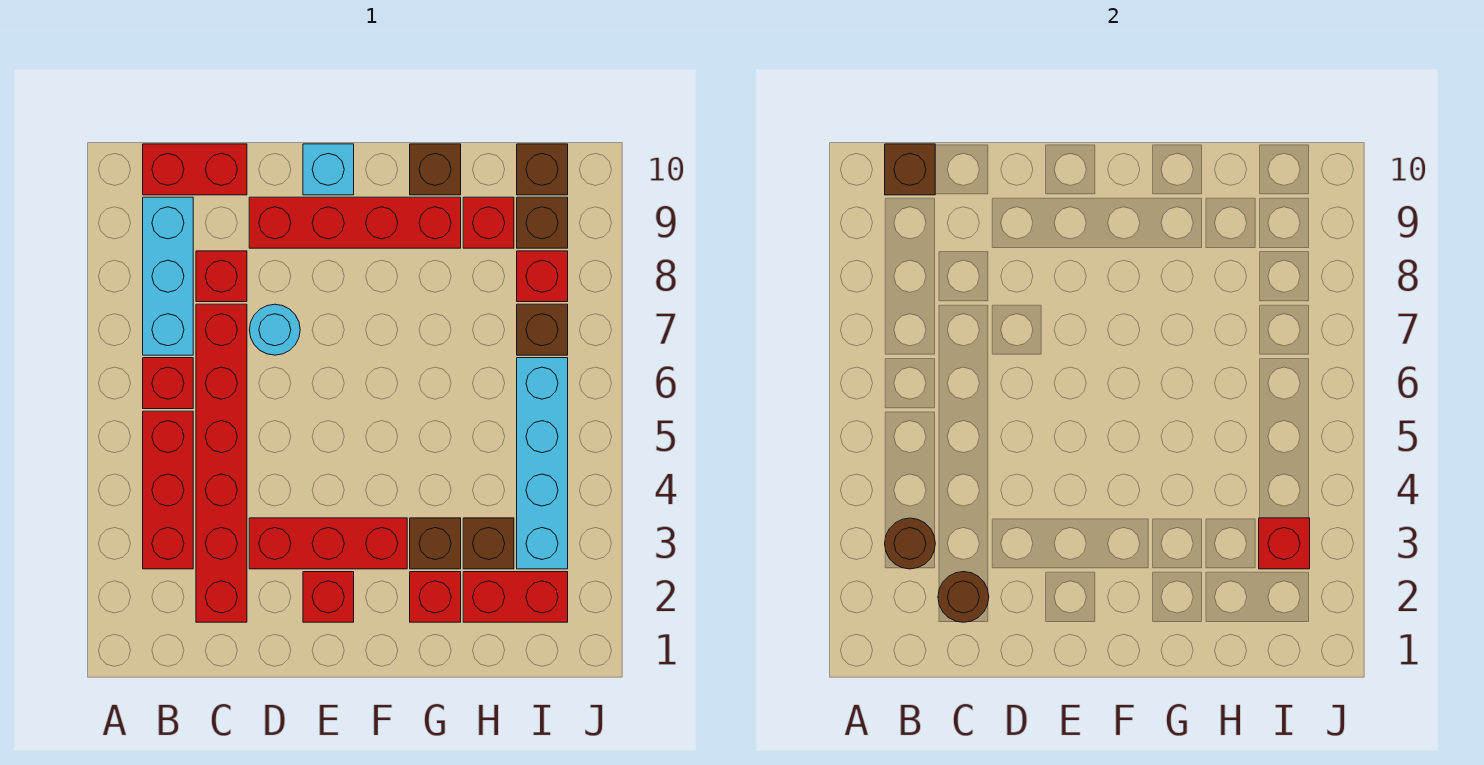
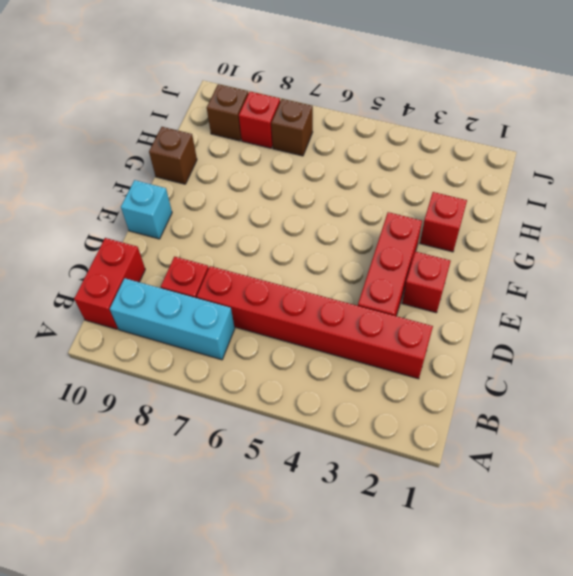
none -> red brick B3:B5 level 1
none -> red brick B6 level 1
none -> cyan round brick D7 level 1

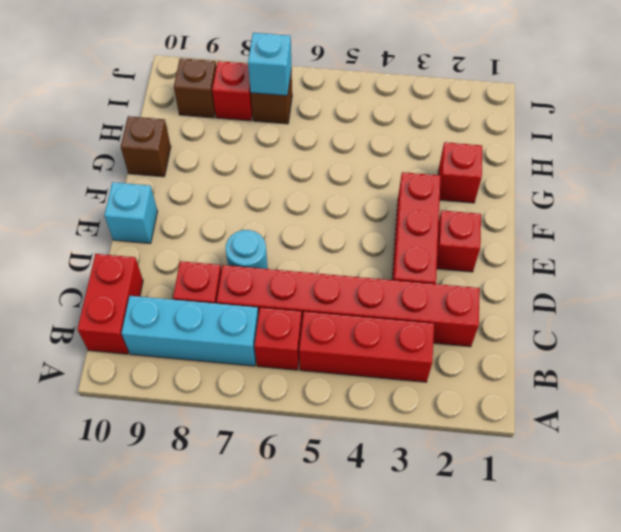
cyan brick I7 level 2 -> none
none -> red brick D9:G9 level 1
none -> brown brick G3 level 1
none -> red brick H2:I2 level 1

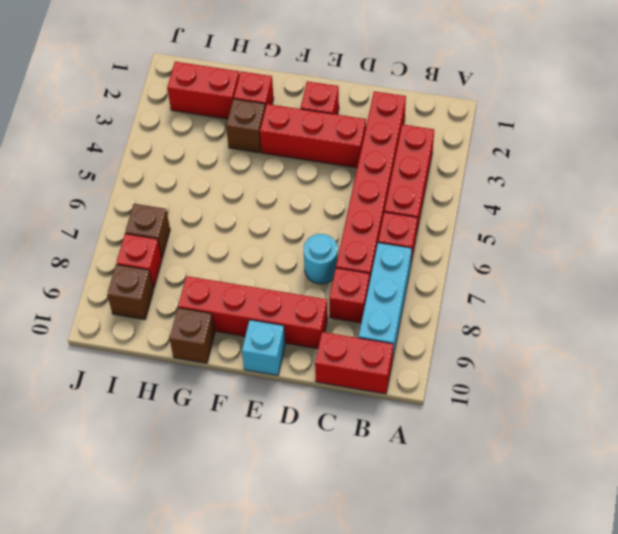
none -> brown brick H3 level 1
none -> red brick H9 level 1
none -> cyan brick I3:I6 level 1

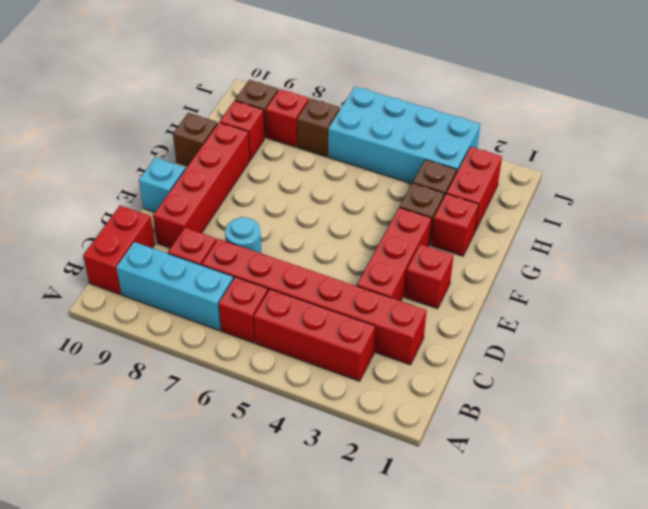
cyan brick I3:J6 level 1 -> cyan brick I3:I6 level 1
none -> brown brick I10 level 1
none -> brown round brick B3 level 2
none -> brown brick B10 level 2

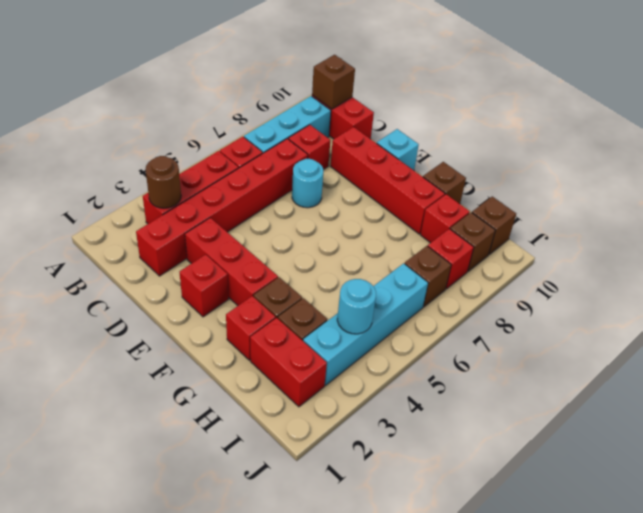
cyan round brick I4 level 2 -> none
none -> brown round brick C2 level 2
none -> red brick I3 level 2

